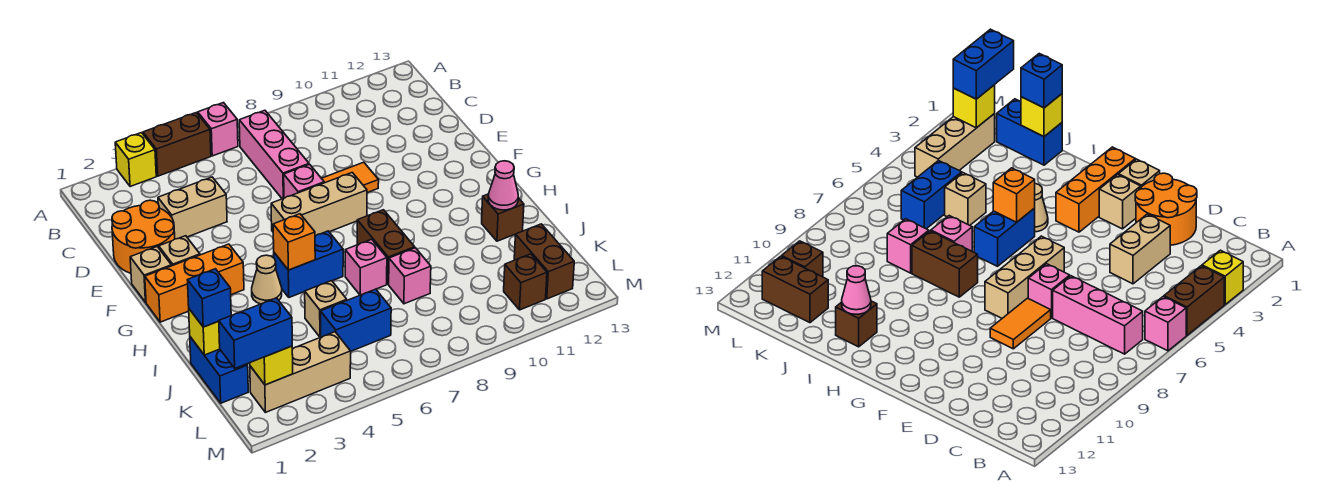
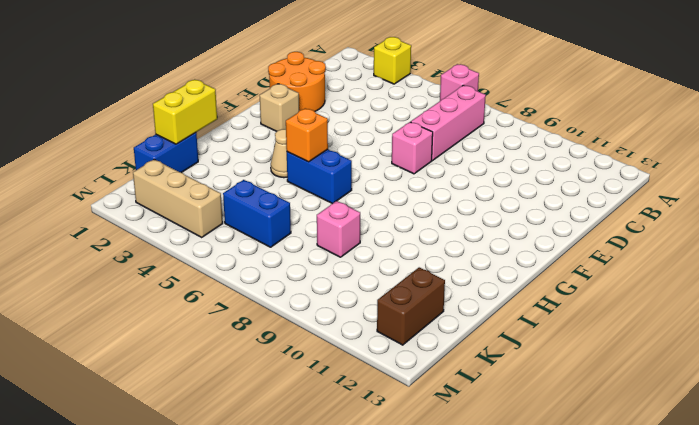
yellow brick I1:J1 level 2 -> yellow brick J1 level 2
none -> brown brick A4:A5 level 1
none -> tan brick D3:D4 level 1
none -> orange tile E8:E9 level 1
none -> tan brick F1 level 1

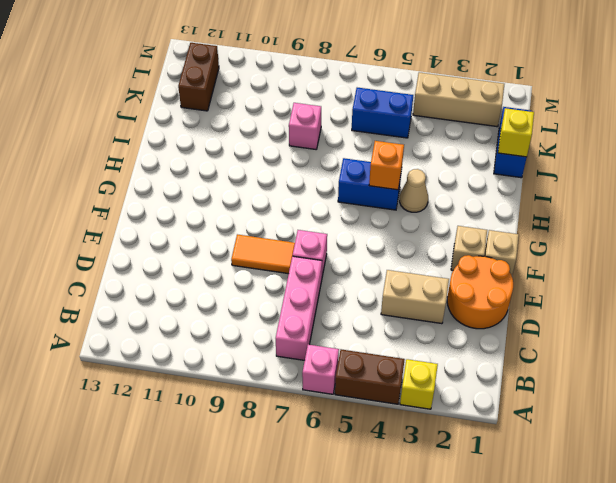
none -> tan brick F6:F8 level 1
none -> orange brick G1:G3 level 1
none -> brown brick H8:I8 level 1
none -> pink brick I7 level 1

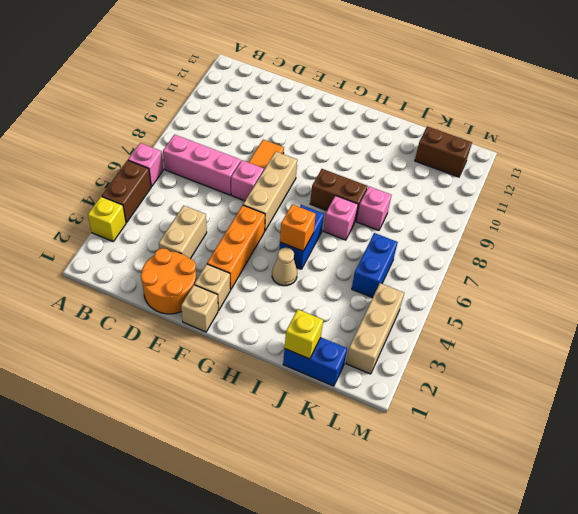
orange brick F3:F5 level 1 -> orange brick G1:G3 level 1
none -> brown brick I12 level 1
none -> tan brick J5 level 1
none -> brown brick L11 level 1
none -> pink cone I12 level 2

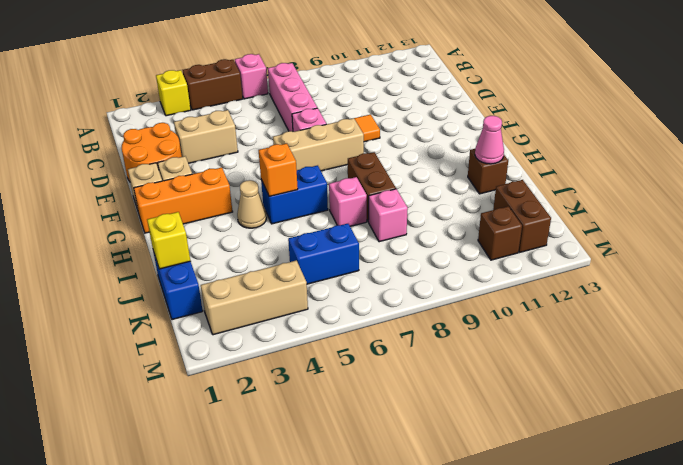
none -> tan brick J5 level 1
none -> yellow brick L2 level 2
none -> blue brick J1 level 3
none -> blue brick L1:L2 level 3

